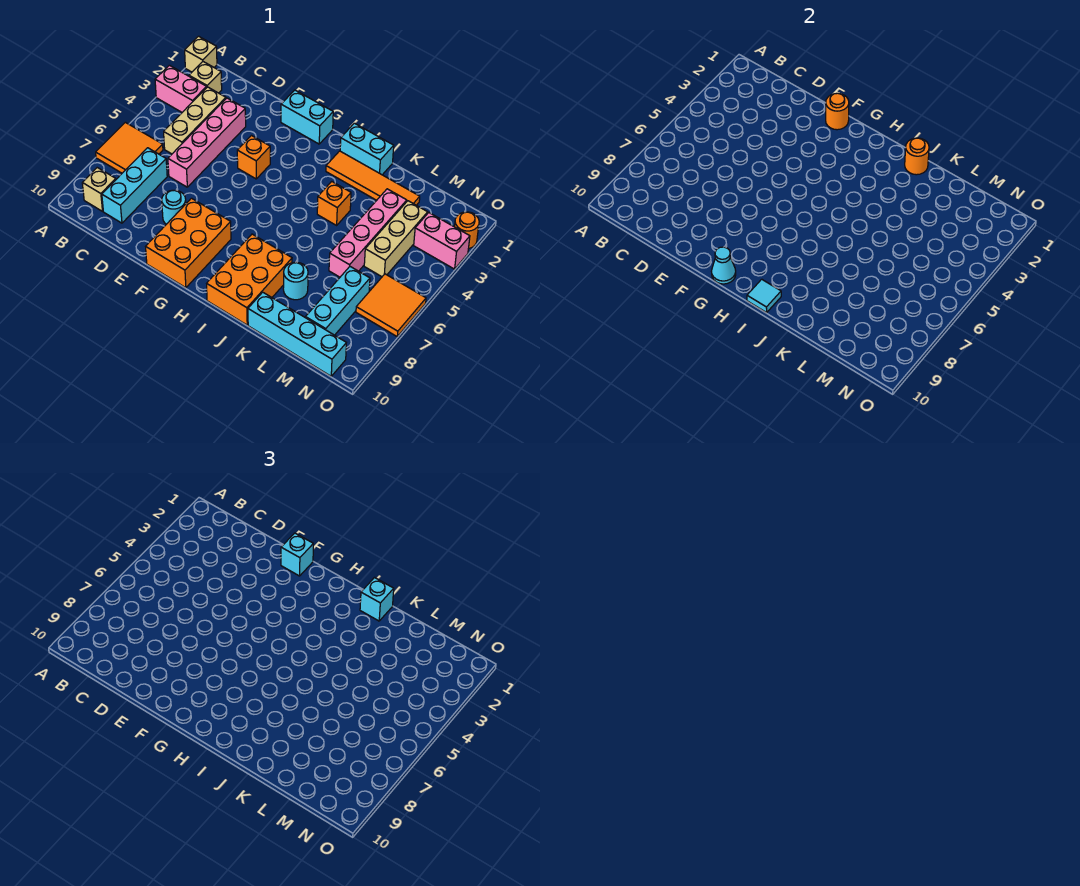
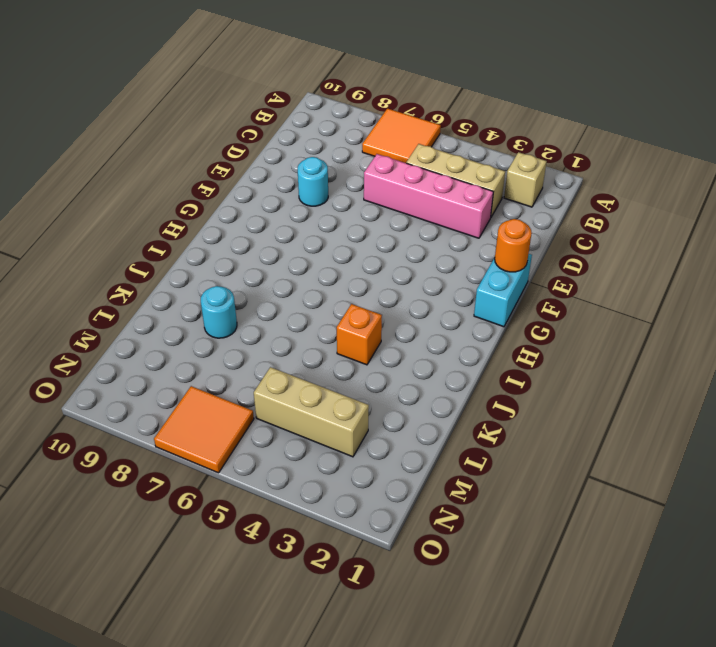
none -> tan brick A1 level 1
none -> pink brick A3:B3 level 1
none -> tan brick B9 level 1
none -> cyan brick C7:C9 level 1

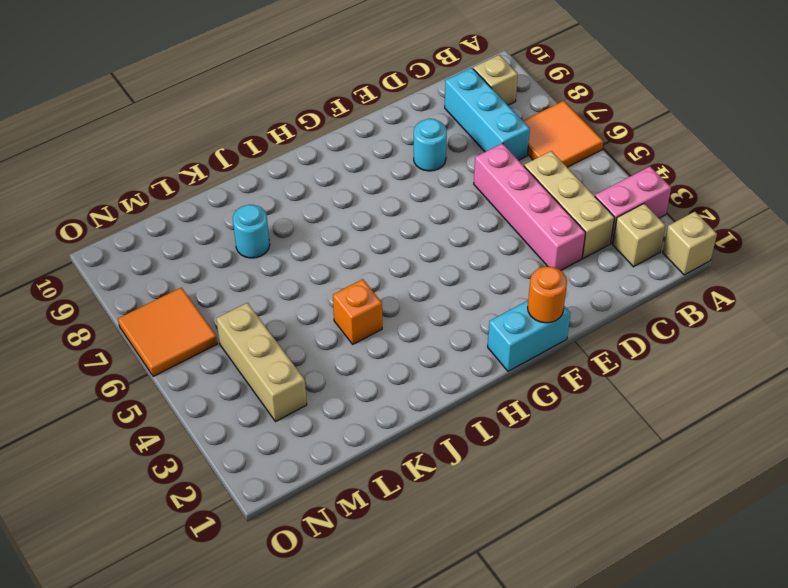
none -> orange brick F4 level 1
none -> orange brick F8:G10 level 1
none -> cyan brick I1:J1 level 1
none -> orange tile I2:L2 level 1

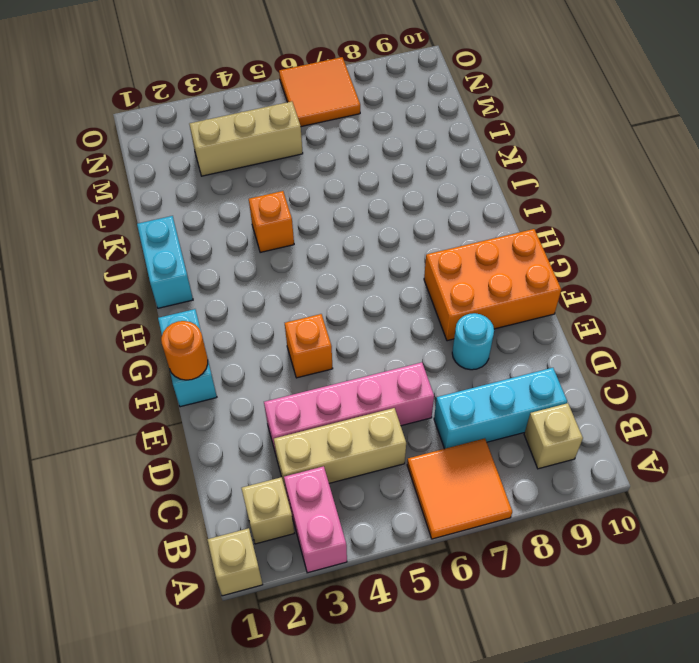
none -> orange tile I2:L2 level 1
none -> orange brick I8:J10 level 1
none -> cyan round brick K8 level 1
none -> cyan brick K10:N10 level 1

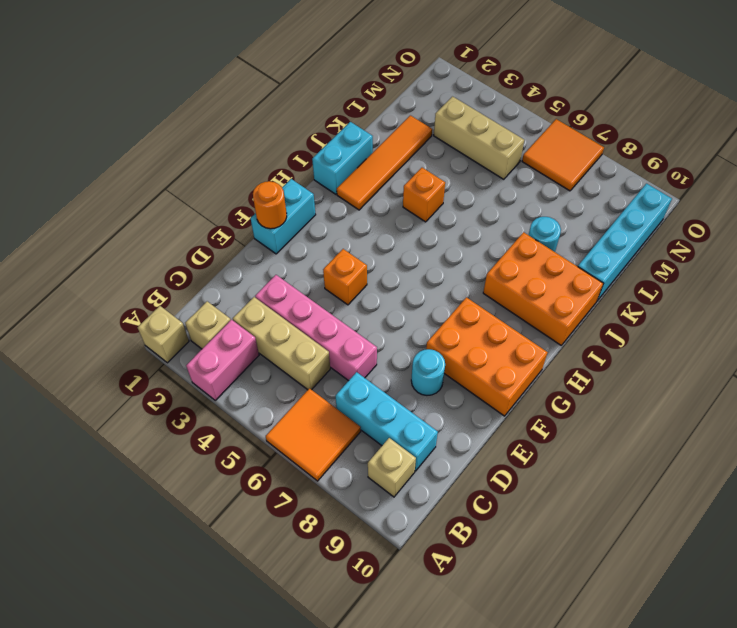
none -> pink brick L3:L6 level 1
none -> cyan brick M7:M9 level 1
none -> pink brick N3:O3 level 1
none -> orange round brick O2 level 1

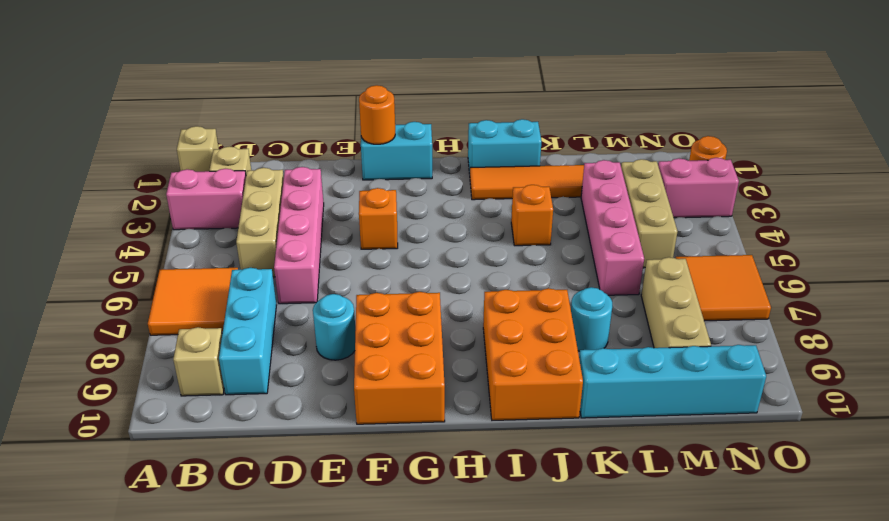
tan brick M7:M9 level 1 -> cyan brick M7:M9 level 1
none -> cyan cone G10 level 2
none -> cyan tile I10 level 2
none -> orange round brick J1 level 2
none -> cyan brick F1 level 3

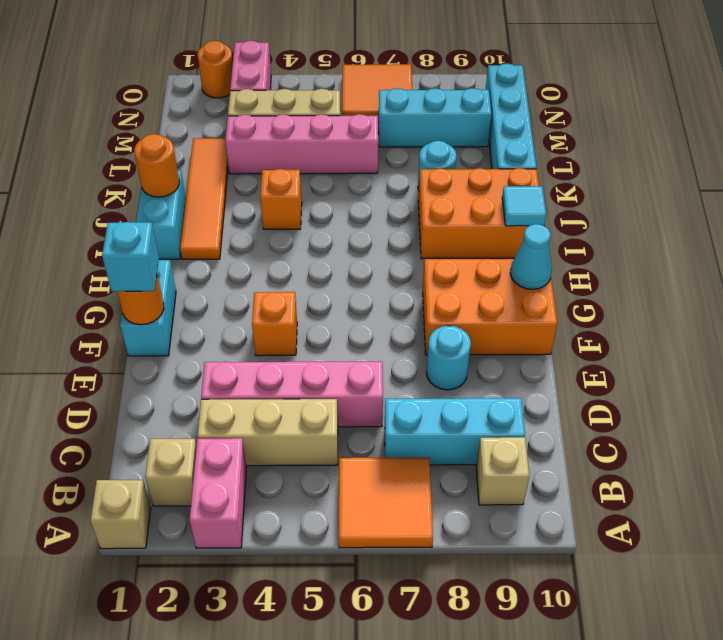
none -> cyan brick J1 level 3

